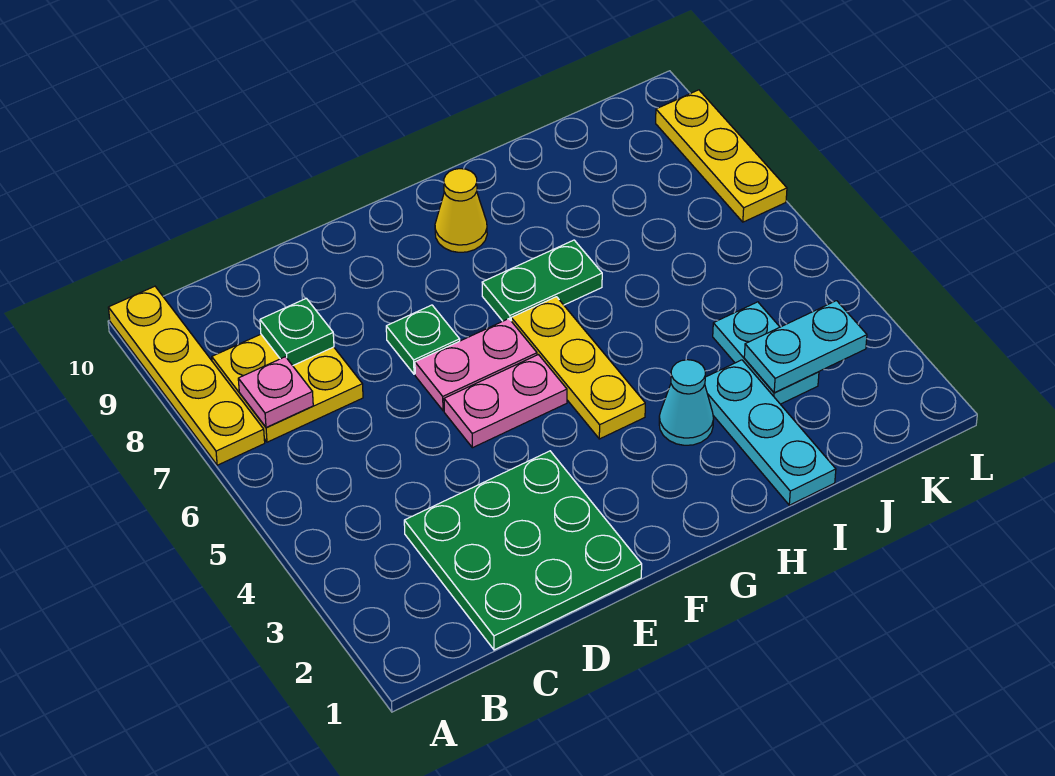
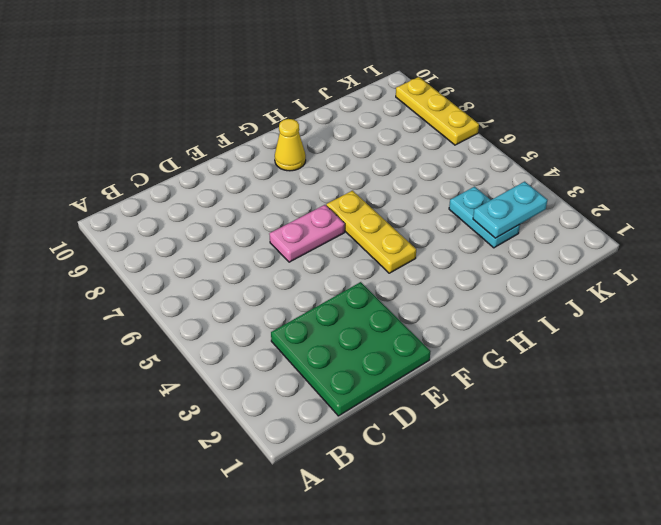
none -> yellow plate A7:A10 level 1
none -> yellow plate B7:C8 level 1
none -> pink plate E5:F5 level 1

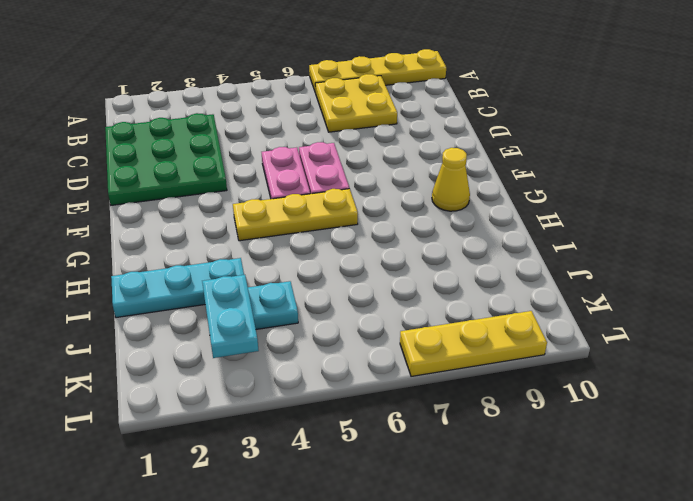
none -> green plate E7 level 1
none -> green plate G7:H7 level 1
none -> cyan cone H3 level 1

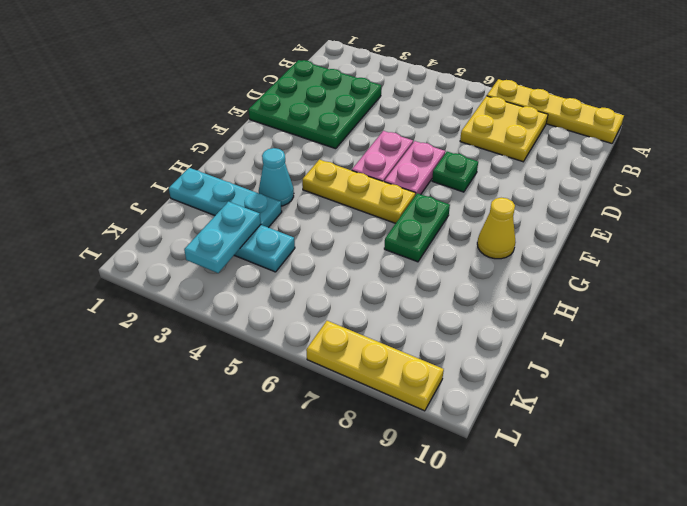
none -> pink plate B7 level 2
none -> green plate C8 level 2

